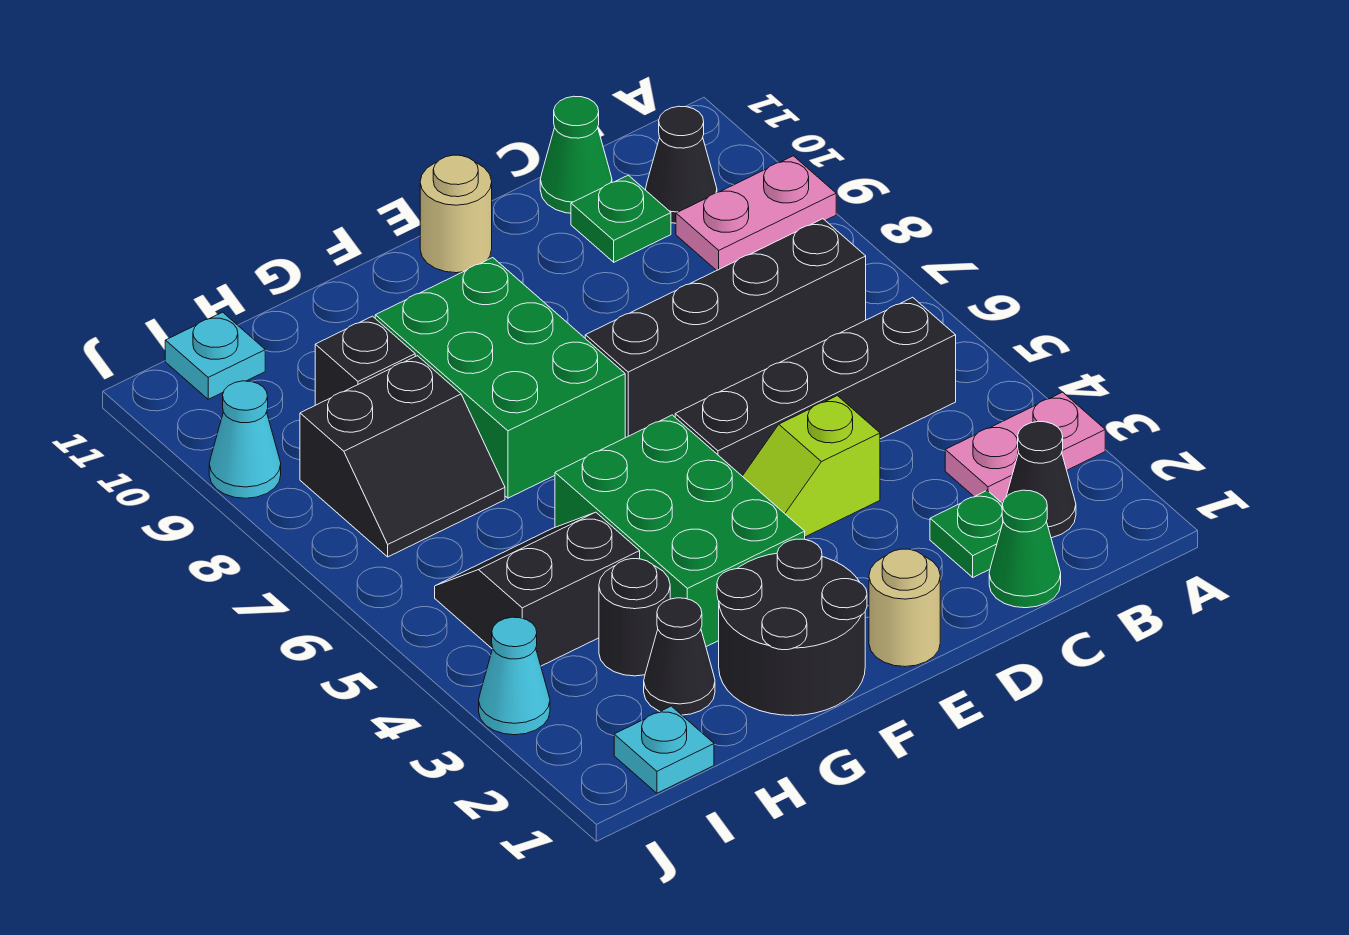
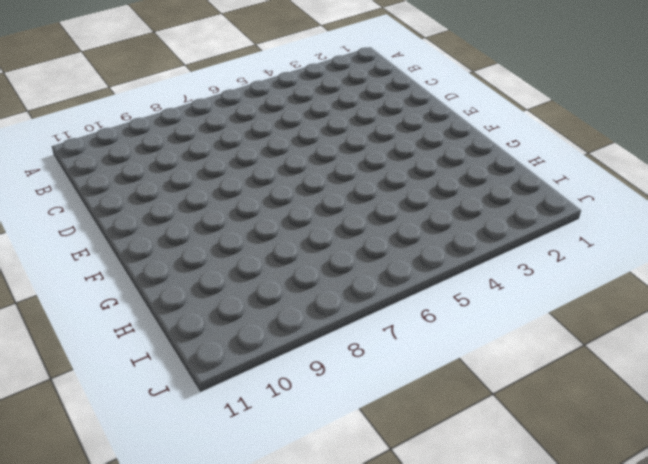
none -> pink plate A3:B3 level 1
none -> pink plate A9:B9 level 1
none -> black cone B2 level 1

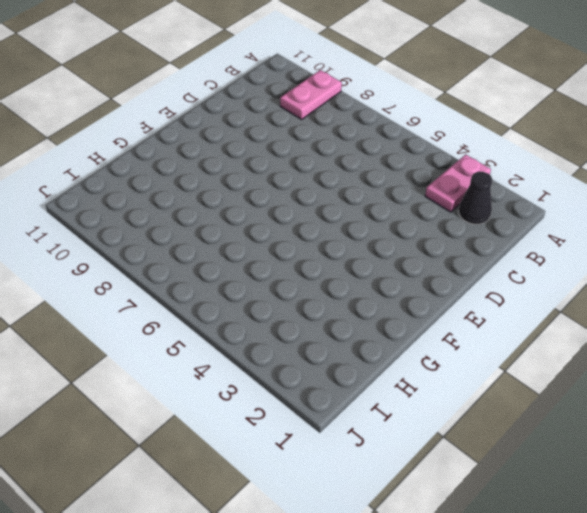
none -> black brick B5:E5 level 1
none -> black brick B7:E7 level 1
none -> black cone B10 level 1

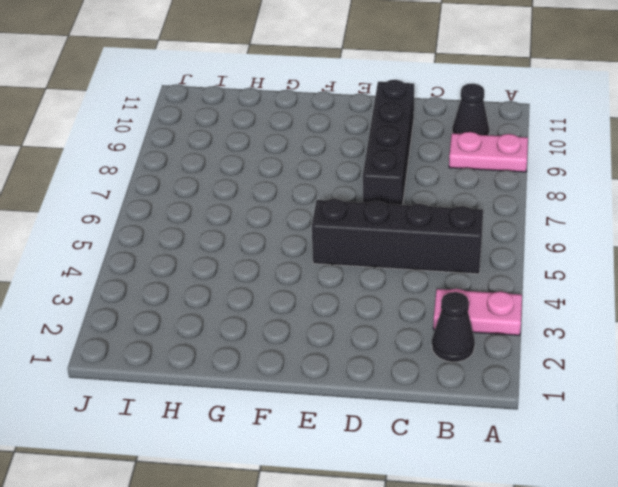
black brick D7:D10 level 1 -> black brick B7:E7 level 1
none -> green cone C1 level 1
none -> green plate C2 level 1
none -> green plate C10 level 1

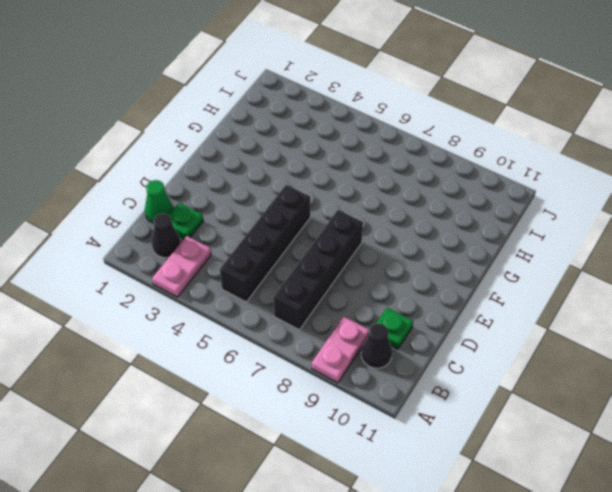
none -> green cone C11 level 1
none -> lime slope D4:E4 level 1 top D
none -> tan round brick E1 level 1

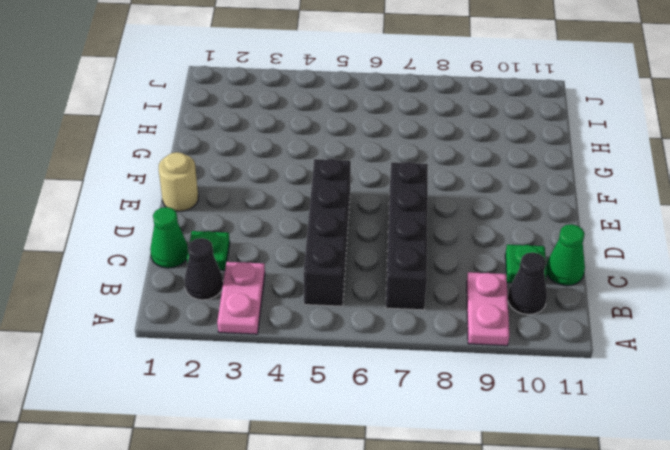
none -> lime slope D4:E4 level 1 top D
none -> tan round brick E11 level 1
none -> black round brick F1:G2 level 1

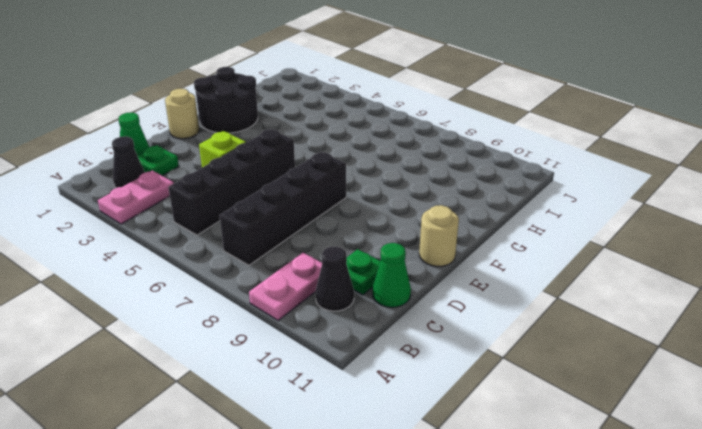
none -> green brick F3:G5 level 1
none -> green brick F7:G9 level 1
none -> black cone H2 level 1

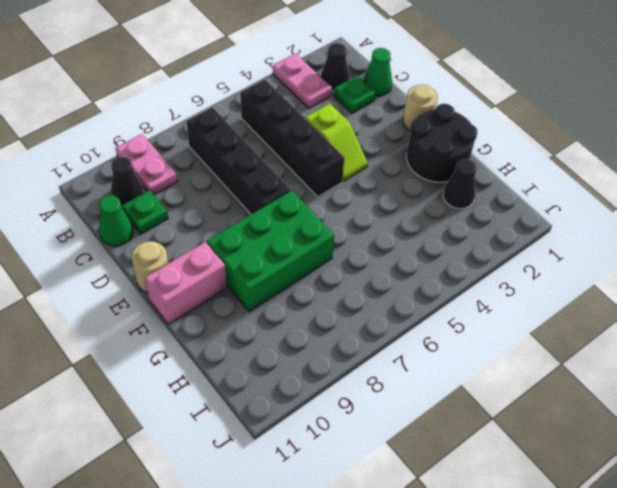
pink brick F10:F11 level 1 -> none
none -> green brick F3:G5 level 1
none -> black round brick H3 level 1
none -> black slope H4:I5 level 1 top 4

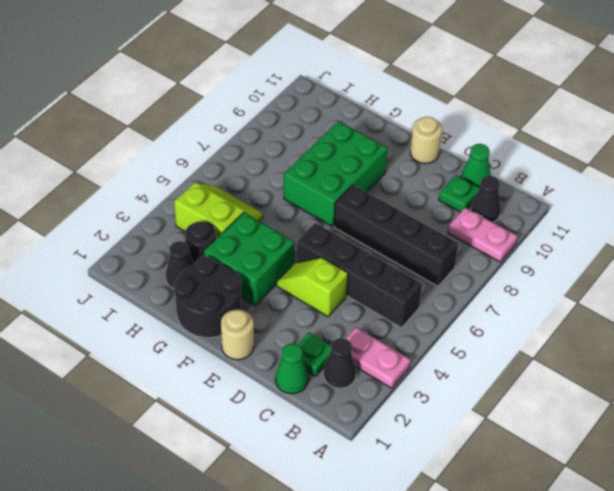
green brick F3:G4 level 1 -> green brick F3:G5 level 1
lime slope H4:I5 level 1 top 4 -> black slope H4:I5 level 1 top 4
none -> black slope H7:I8 level 1 top 8
none -> black brick H9 level 1
none -> cyan plate I1 level 1

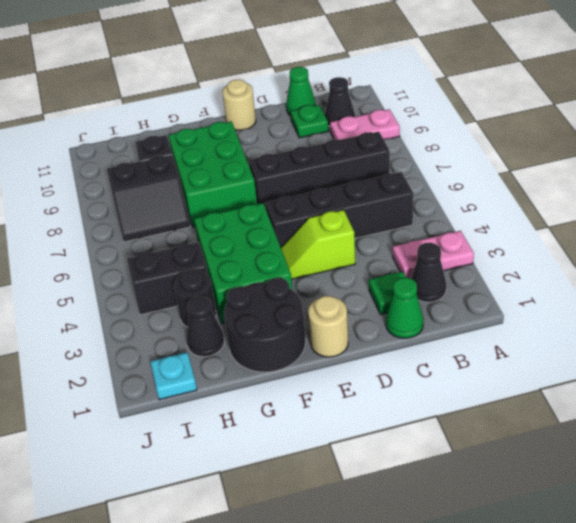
none -> cyan plate I11 level 1
none -> cyan cone J3 level 1
none -> cyan cone J9 level 1

